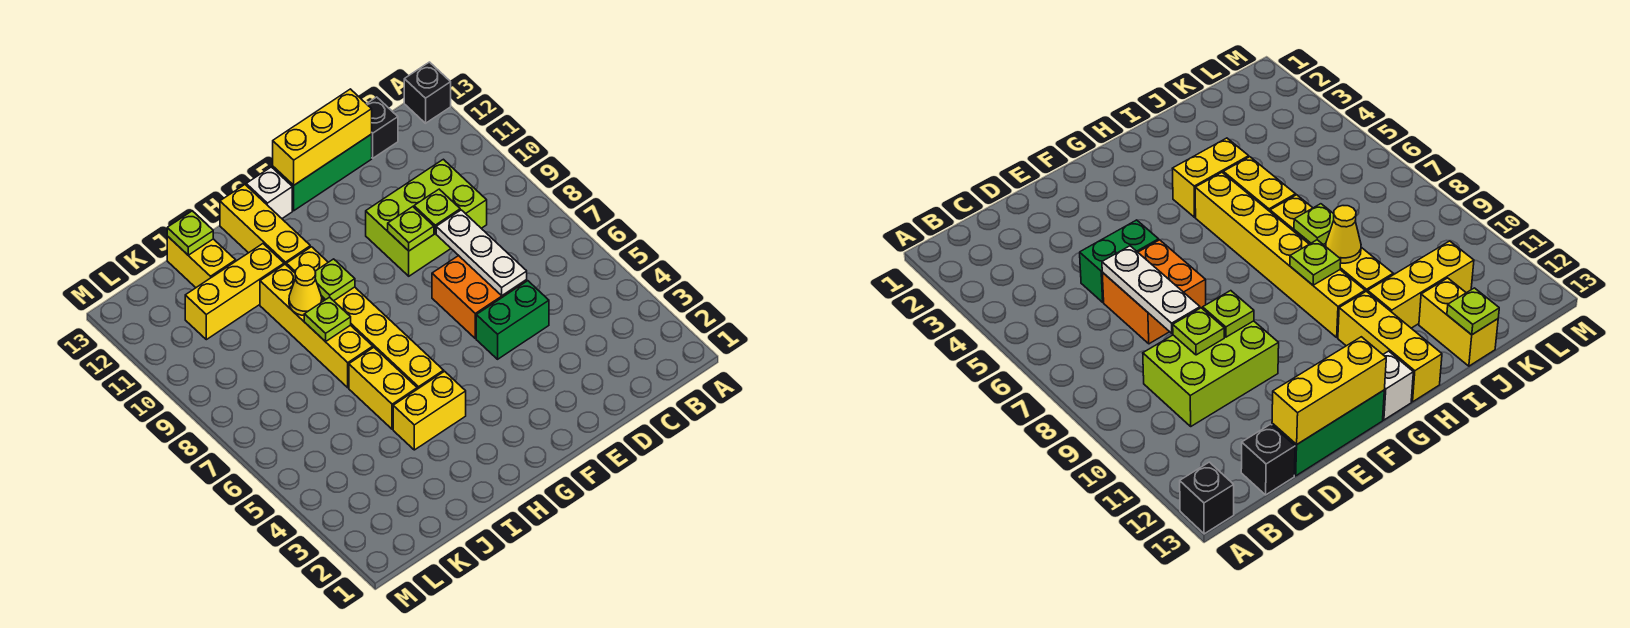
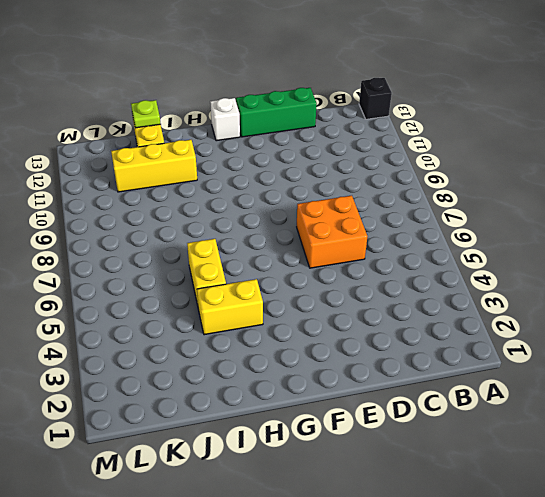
none -> lime brick C9:E10 level 1
none -> black brick C13 level 1
none -> green brick D5:E5 level 1

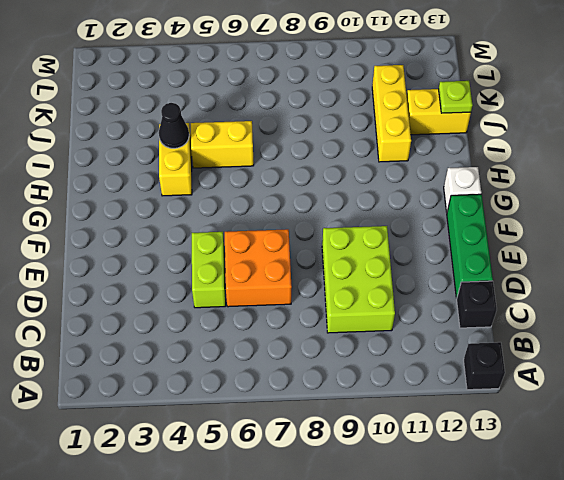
lime brick D5:E5 level 1 -> green brick D5:E5 level 1
black cone I4 level 2 -> none
none -> yellow brick H5:H10 level 1
none -> yellow brick H11:H13 level 1
none -> yellow brick I7:I10 level 1

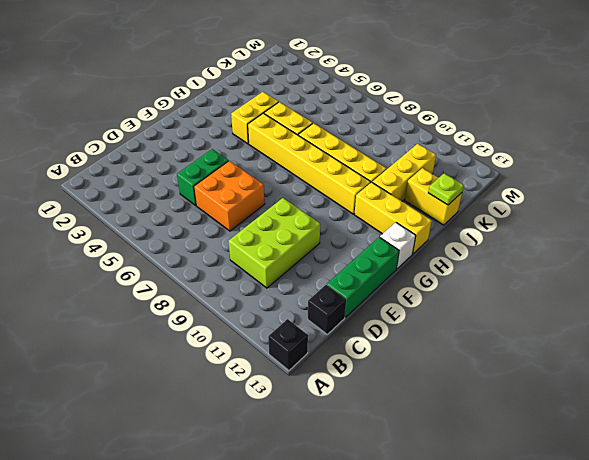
none -> white plate D6:D8 level 2
none -> lime plate D9 level 2
none -> yellow brick D13:F13 level 2

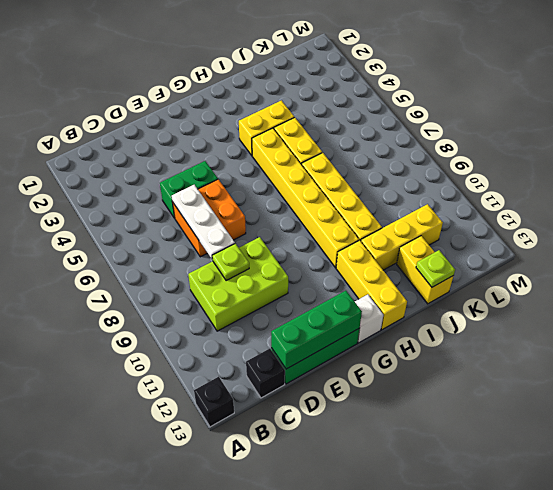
green brick D13:F13 level 2 -> yellow brick D13:F13 level 2
none -> lime plate E9 level 2
none -> lime plate H9 level 2
none -> lime plate I8 level 2

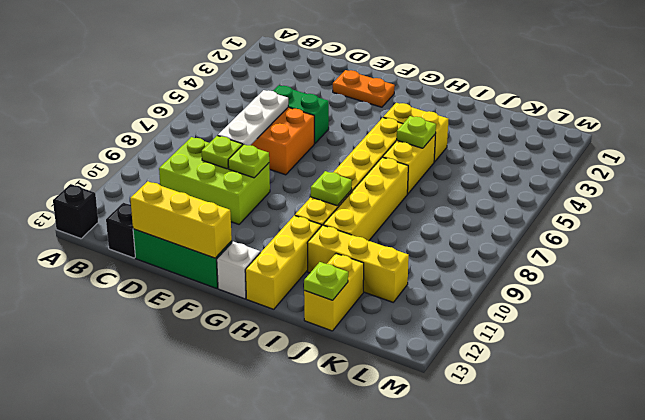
orange plate E2:F2 level 1 -> none
lime plate I5 level 2 -> lime plate I8 level 2
none -> yellow cone I9 level 2

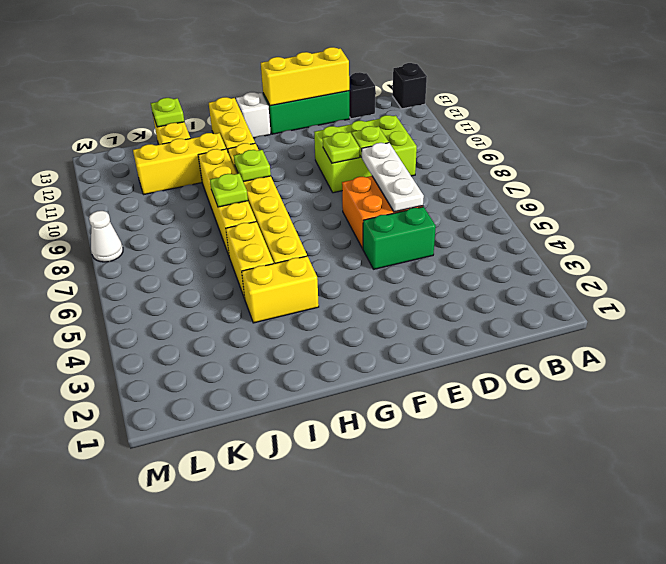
white cone M8 level 1 -> none
none -> yellow cone I9 level 2

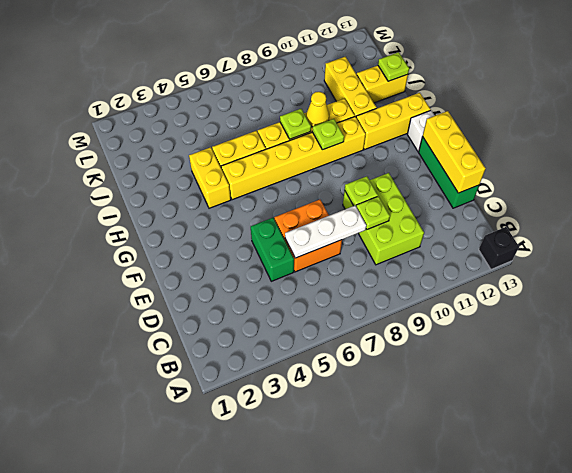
none -> black brick C13 level 1

